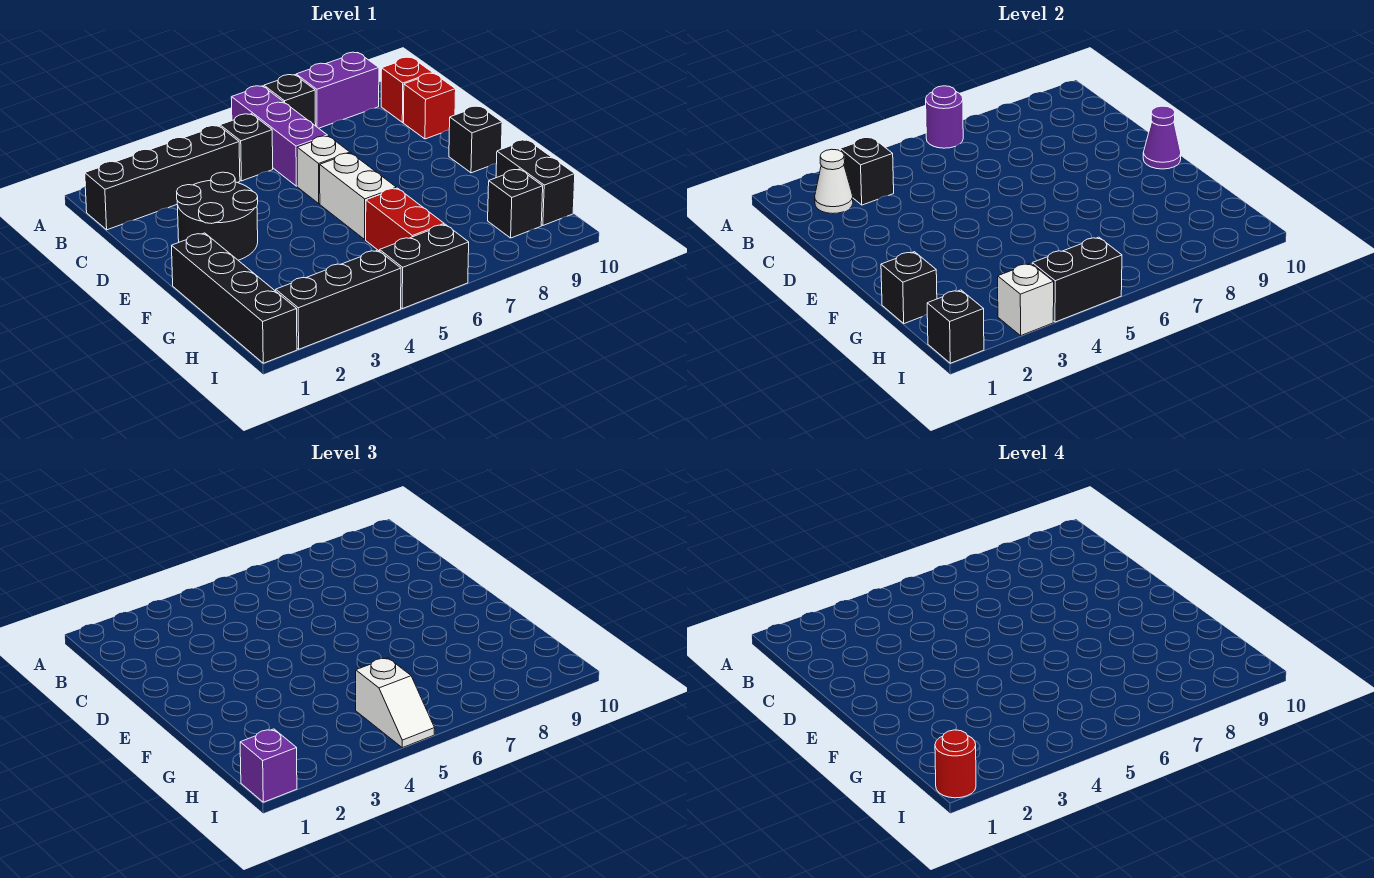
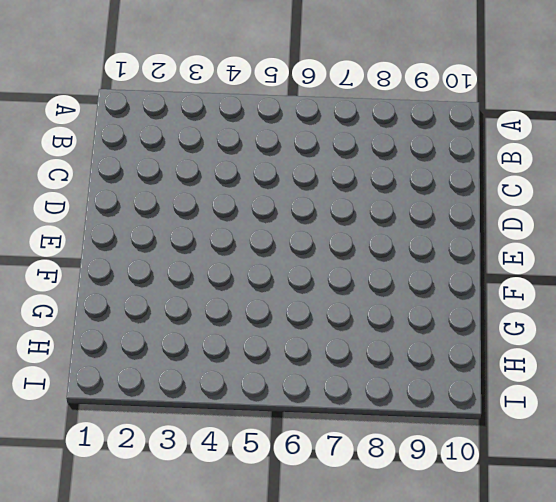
none -> purple brick A6:C6 level 1
none -> black brick A7 level 1
none -> purple brick A8:A9 level 1

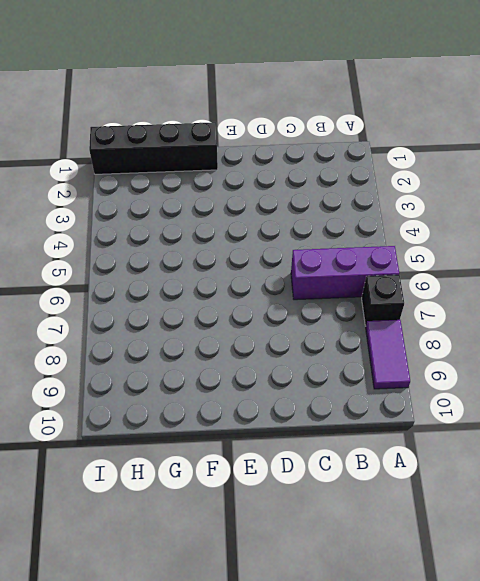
purple tile A8:A9 level 1 -> purple brick A8:A9 level 1
none -> black brick B1:B4 level 1
none -> black brick B5 level 1
none -> red brick B10 level 1

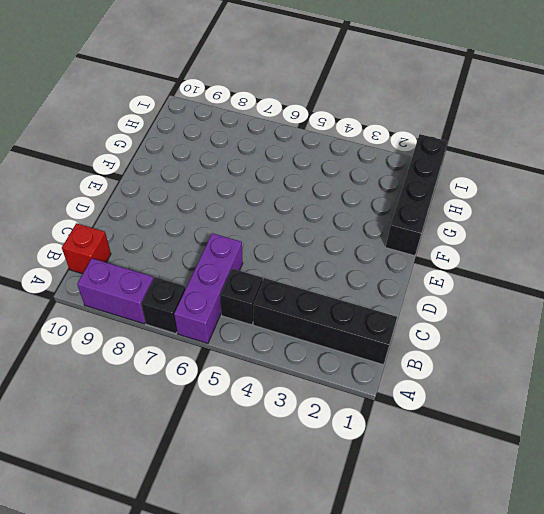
none -> red brick C10 level 1
none -> black round brick D2:E3 level 1
none -> white brick D6 level 1

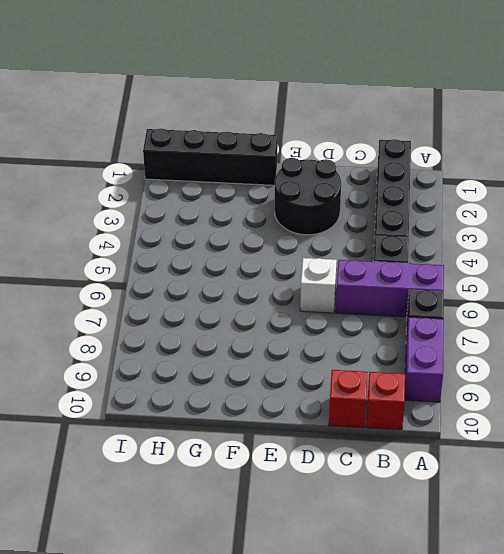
none -> white brick E6:F6 level 1
none -> black brick E10 level 1
none -> red brick G6:H6 level 1

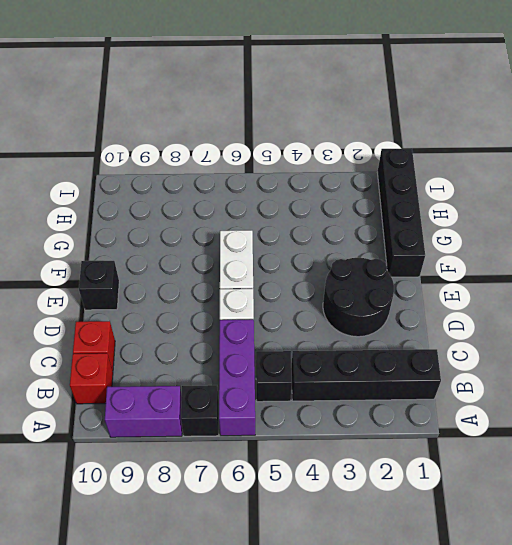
none -> red brick G6:H6 level 1
none -> black brick G10:H10 level 1
none -> black brick H9 level 1

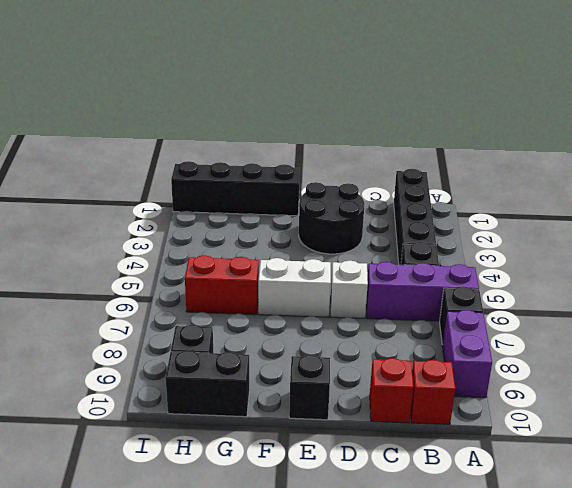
none -> black brick I2:I4 level 1
none -> black brick I5:I6 level 1
none -> purple round brick A6 level 2

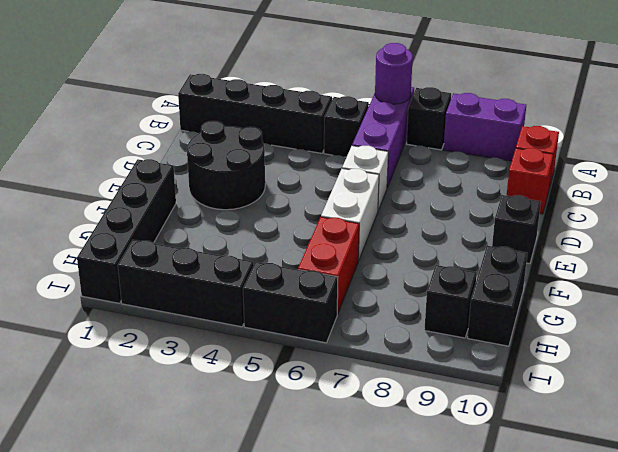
none -> white cone B2 level 2
none -> black brick B3 level 2
none -> purple cone E10 level 2

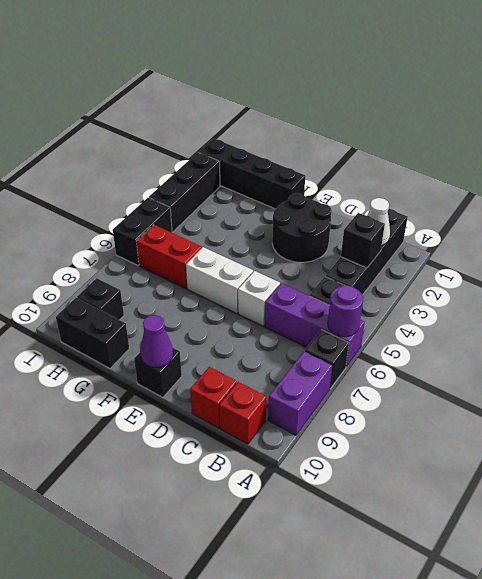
none -> black brick G1 level 2
none -> black brick I1 level 2
none -> white brick I3 level 2

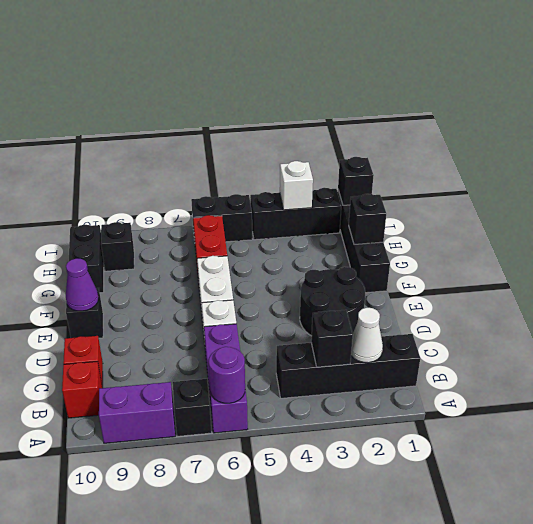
none -> black brick B5 level 1
none -> black brick I4:I5 level 2
none -> white slope H5:I5 level 3 top H

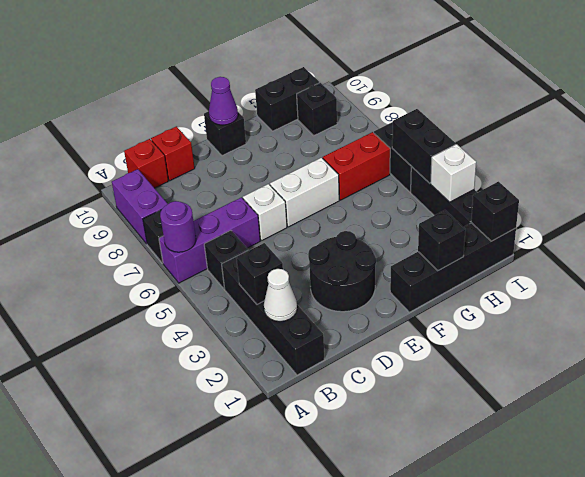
none -> white slope H5:I5 level 3 top H
none -> purple brick I1 level 3
none -> red round brick I1 level 4

